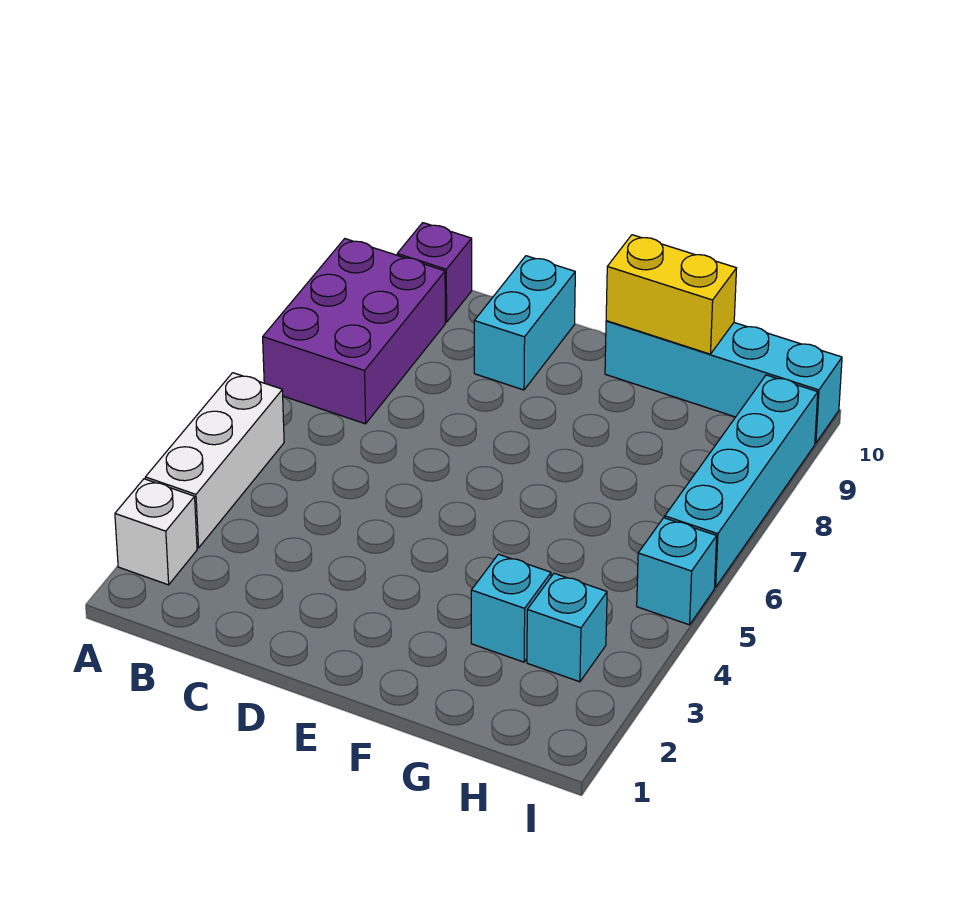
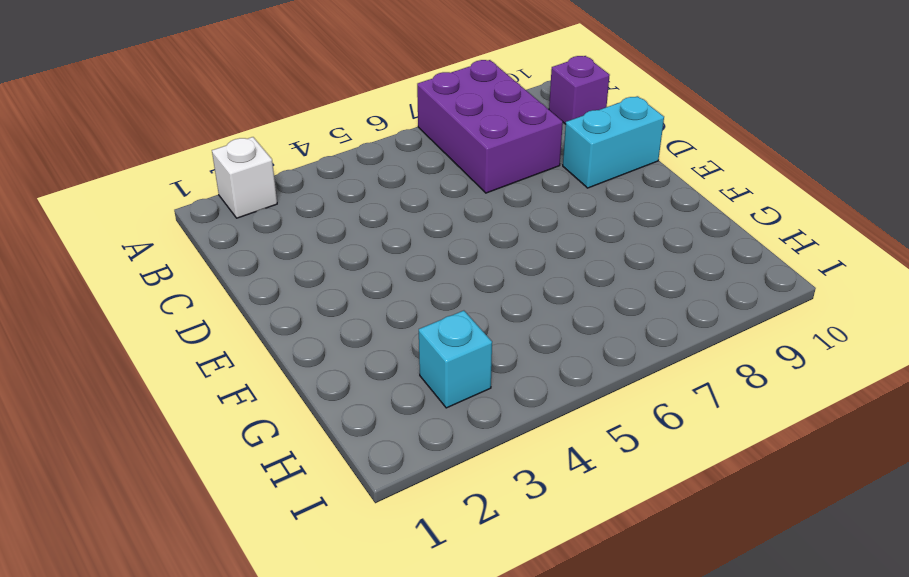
purple brick A7:C8 level 1 -> purple brick A7:B9 level 1
none -> white brick A3:A5 level 1
none -> cyan brick F10:I10 level 1

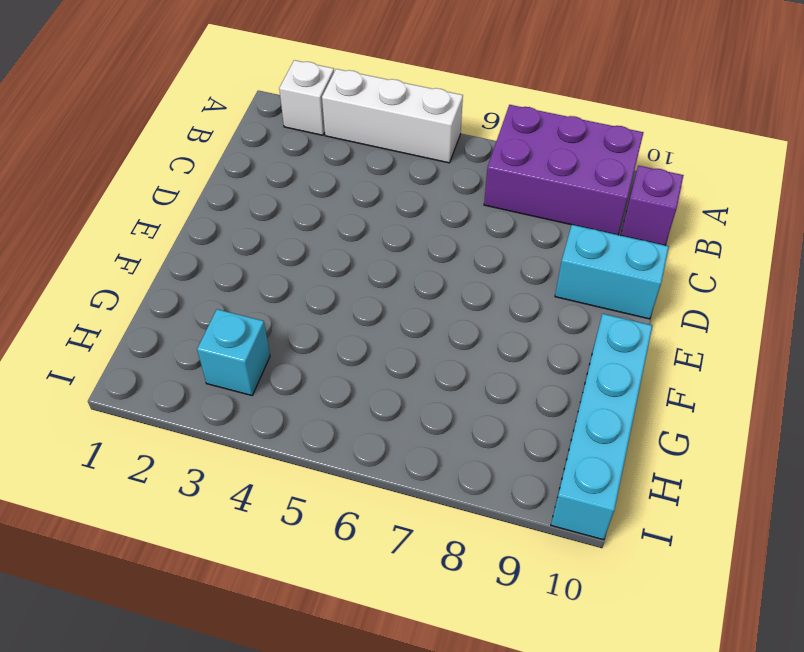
none -> cyan brick G3 level 1
none -> cyan brick I5 level 1

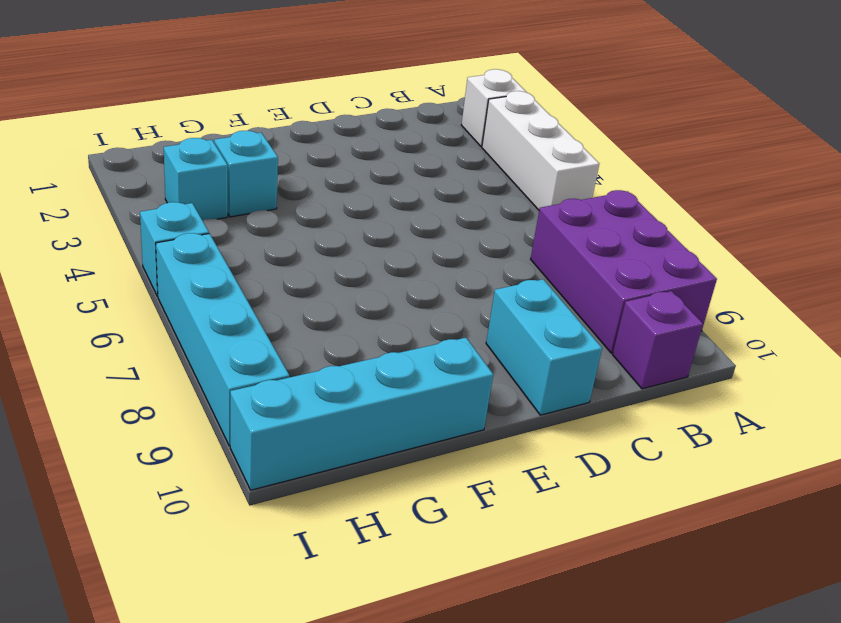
none -> yellow brick F10:G10 level 2

